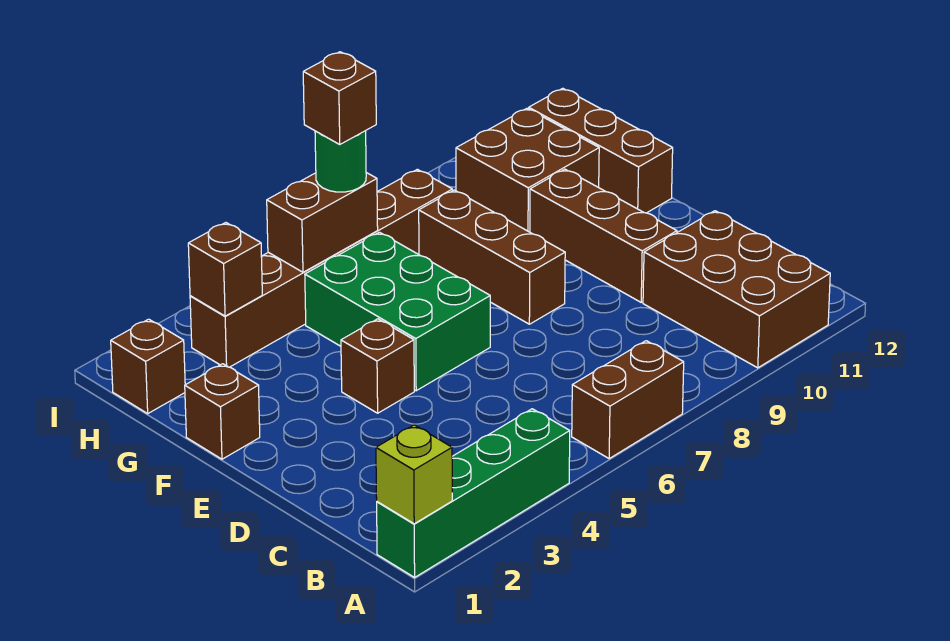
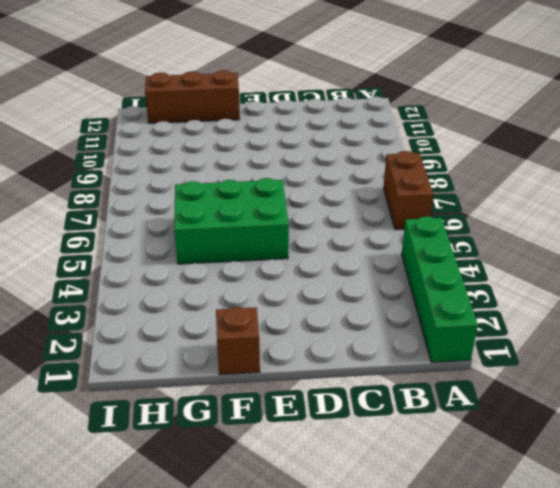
none -> brown brick A10:C11 level 1
none -> brown brick D10:F10 level 1
none -> brown brick E4 level 1

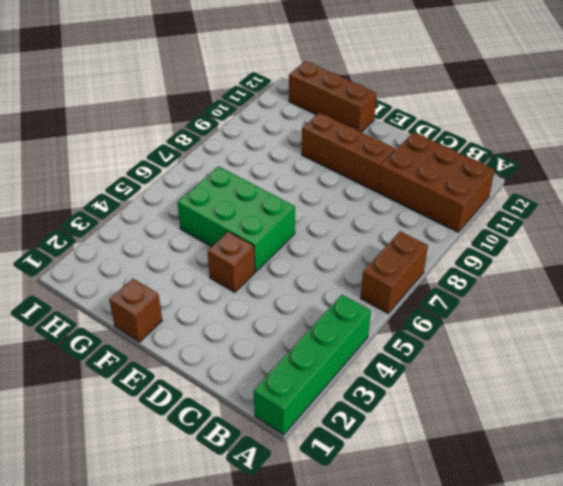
none -> brown brick E8:G8 level 1
none -> brown brick G10:H11 level 1
none -> brown brick H1 level 1

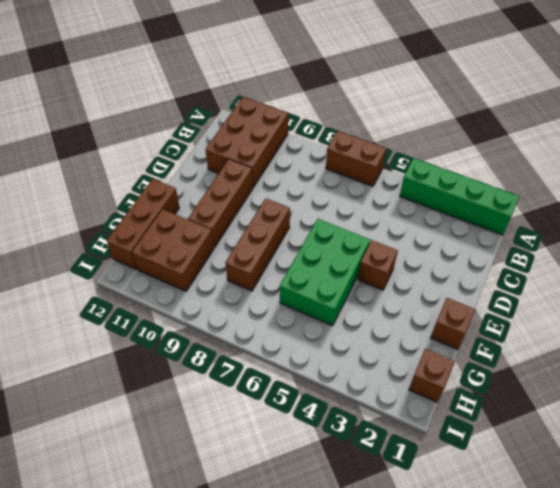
none -> brown brick H3:H8 level 1
none -> lime brick A1 level 2
none -> brown brick H3 level 2

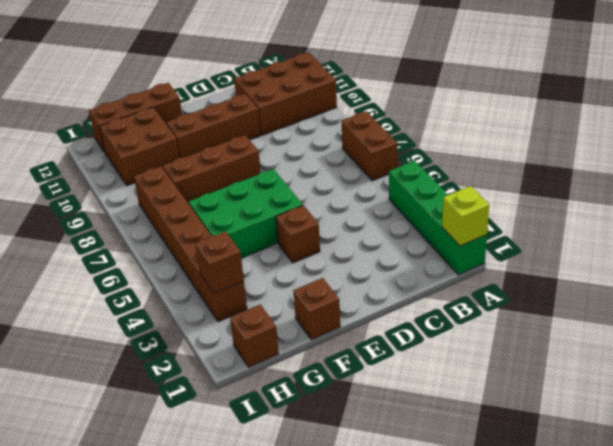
none -> brown brick H5:H6 level 2
none -> green round brick H6 level 3
none -> brown brick H6 level 4

